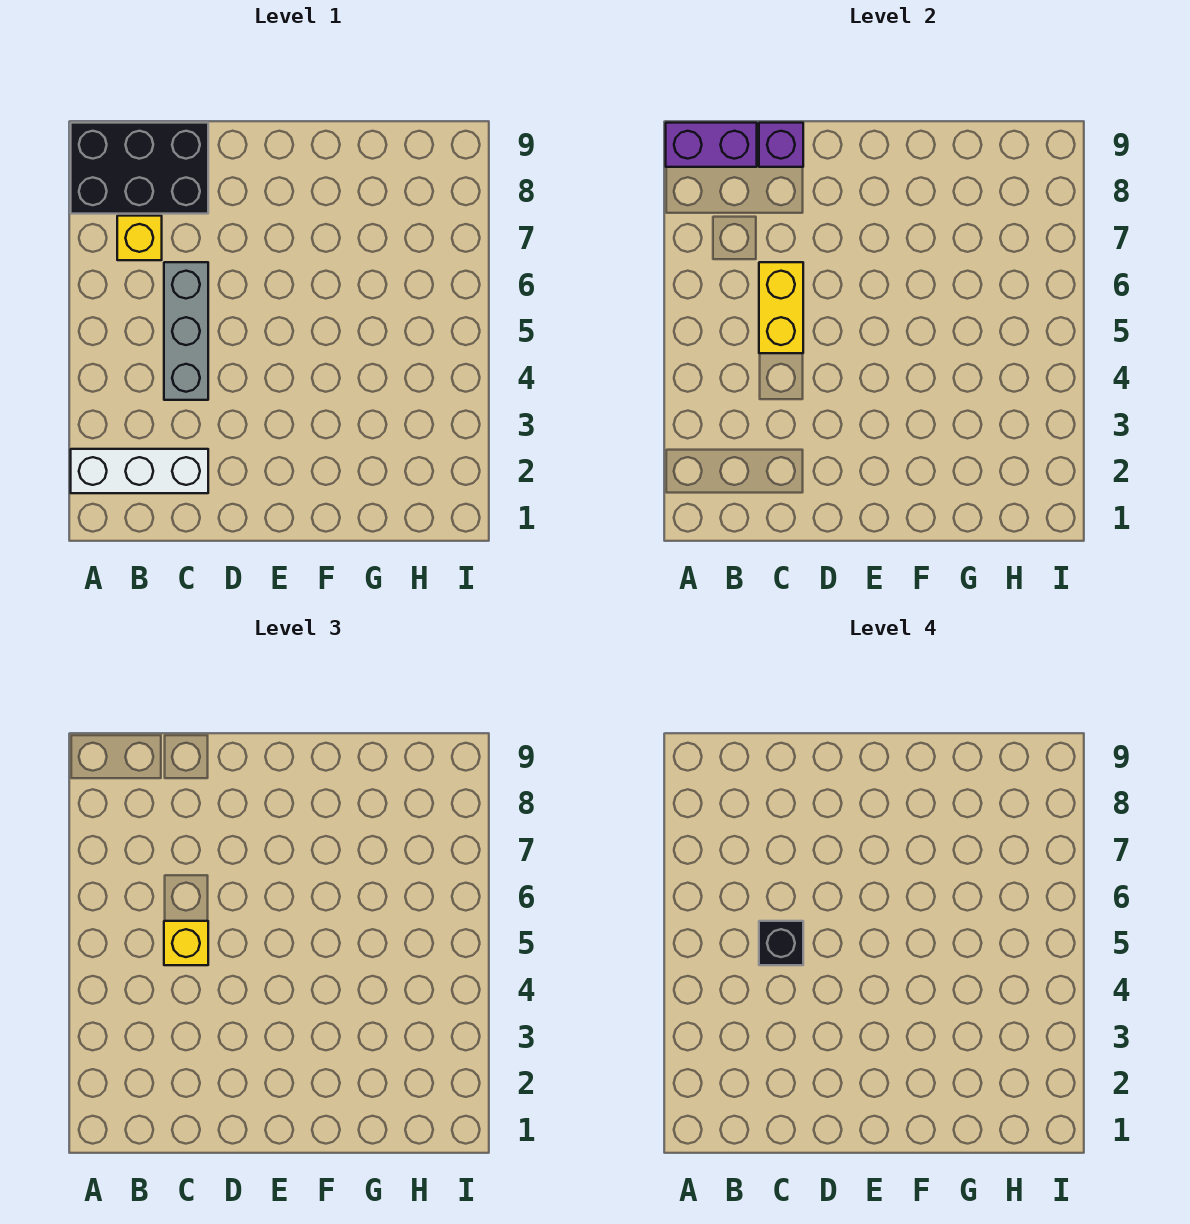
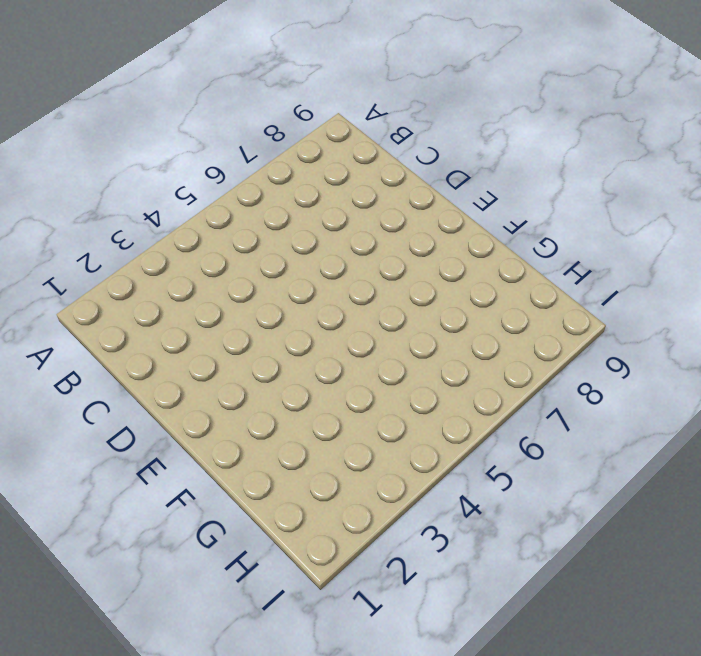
none -> white brick A2:C2 level 1
none -> black brick A8:C9 level 1

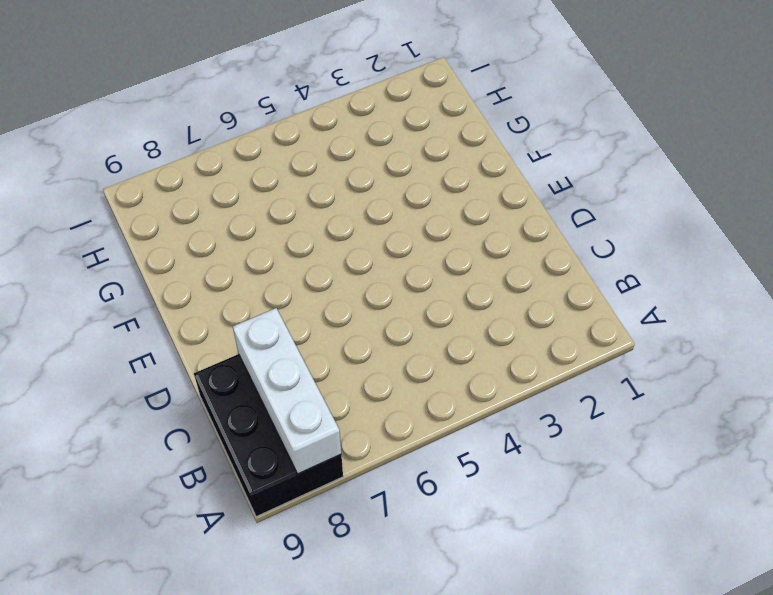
white brick A8:C8 level 2 -> white brick A2:C2 level 1
none -> yellow brick B7 level 1
none -> grey brick C4:C6 level 1

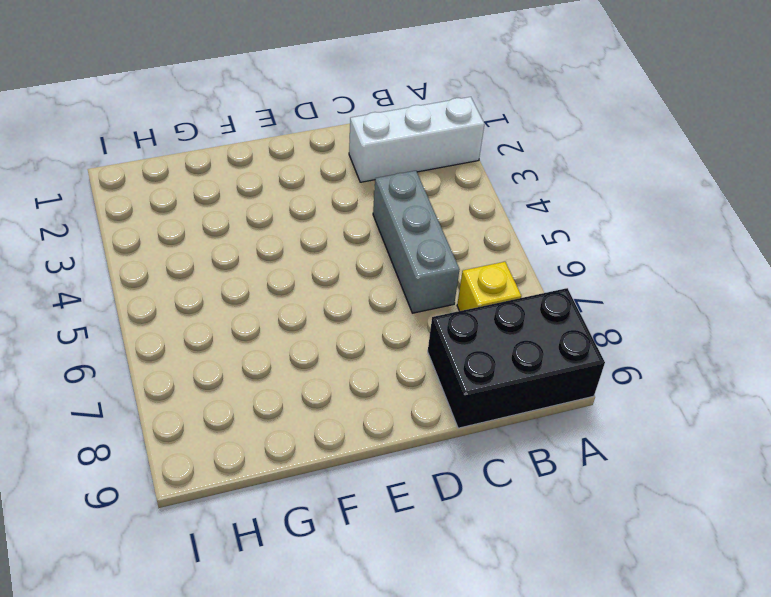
none -> purple brick A9:B9 level 2
none -> yellow brick C5:C6 level 2

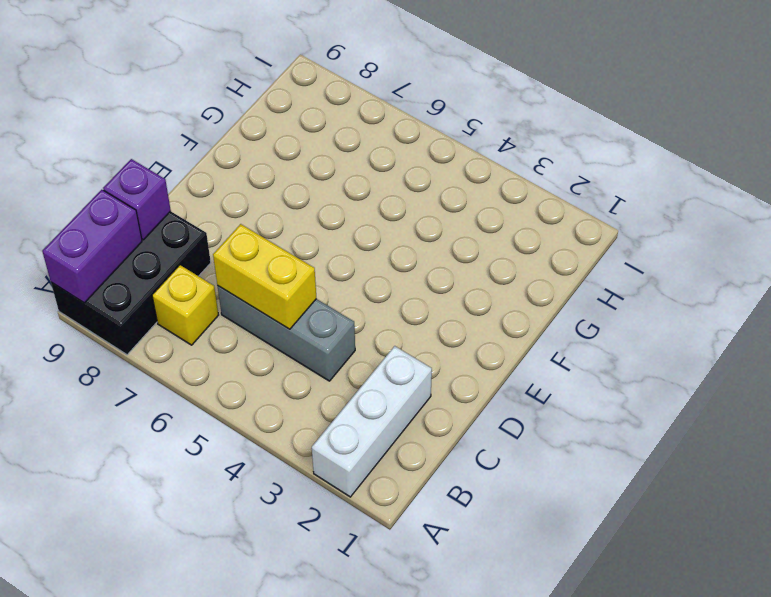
none -> yellow brick C5 level 3
none -> black brick C5 level 4

